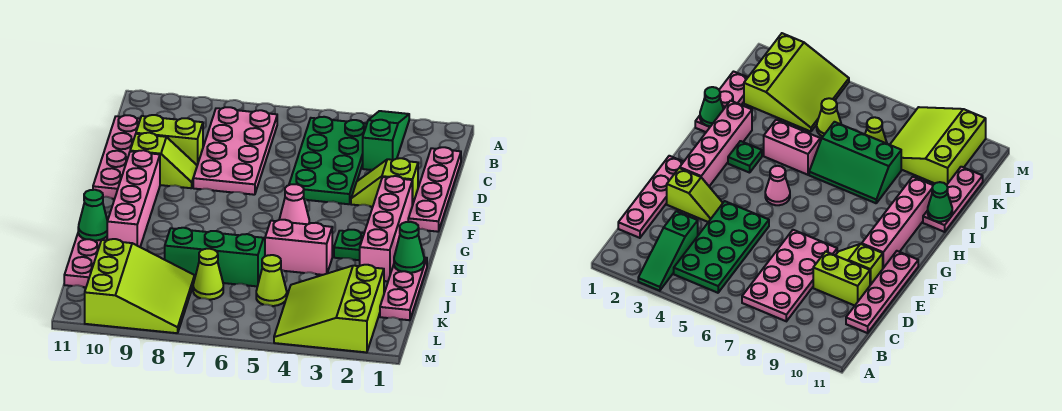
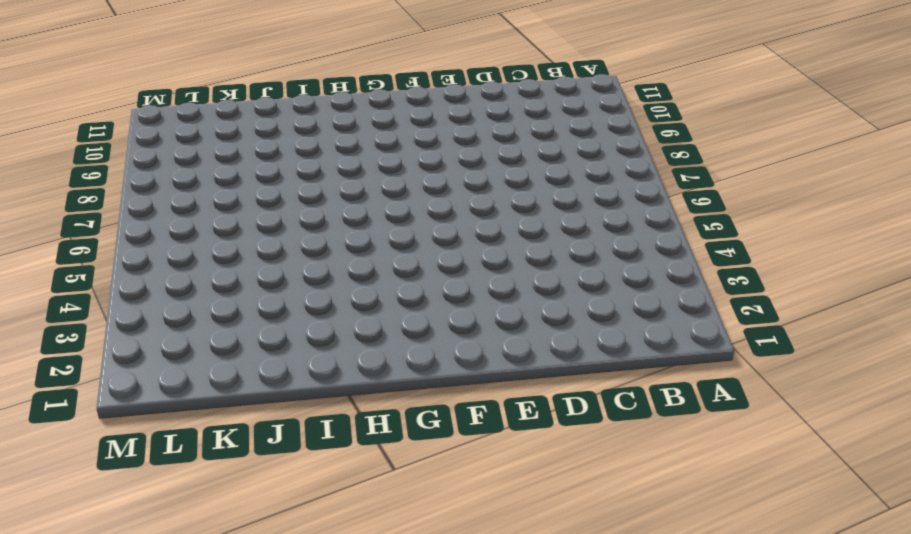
none -> green slope A3:C3 level 1 top C
none -> green plate B4:E5 level 1
none -> pink plate B7:E8 level 1

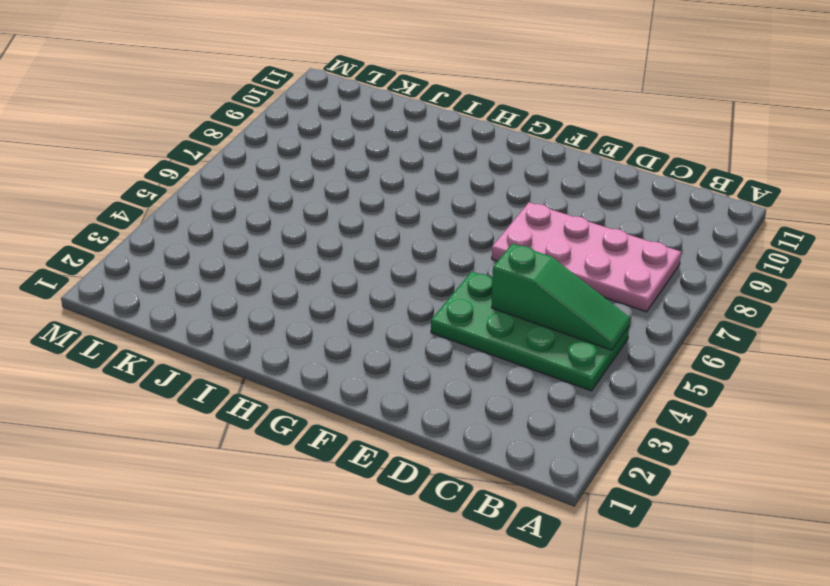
green slope B5:D5 level 2 top D -> green slope A3:C3 level 1 top C
none -> pink plate C1:F1 level 1
none -> pink plate C11:F11 level 1
none -> lime brick D9:D10 level 1

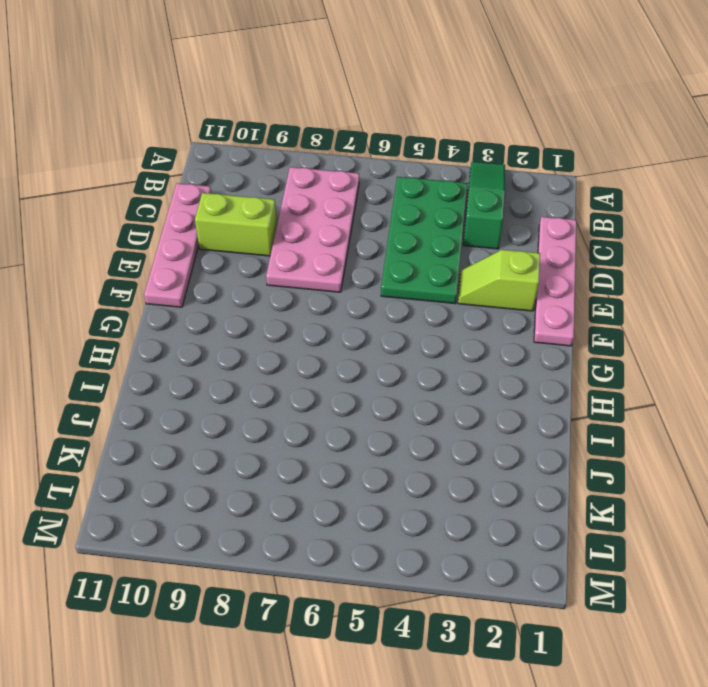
none -> lime slope E9:E10 level 1 top 10
none -> pink brick F2:I2 level 1
none -> pink brick F10:I10 level 1

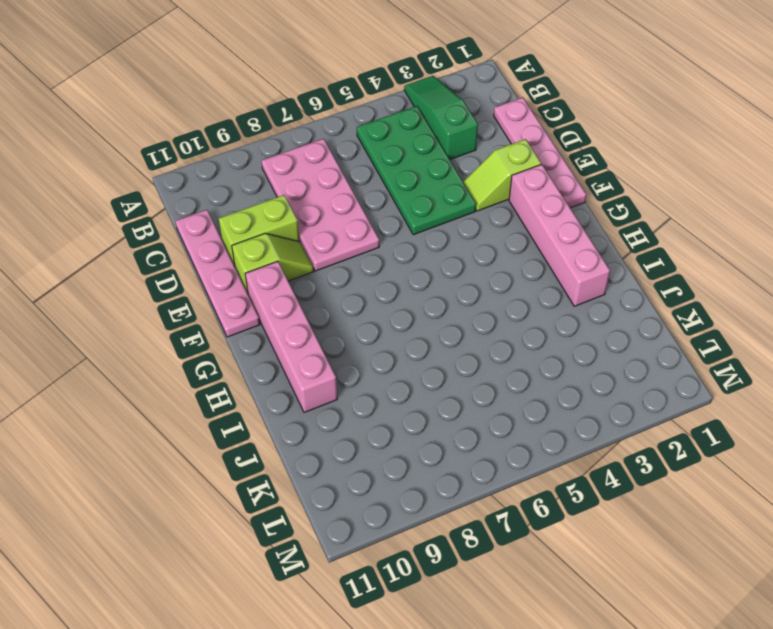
none -> pink cone G5 level 1
none -> green plate H3 level 1
none -> pink plate I1:K1 level 1

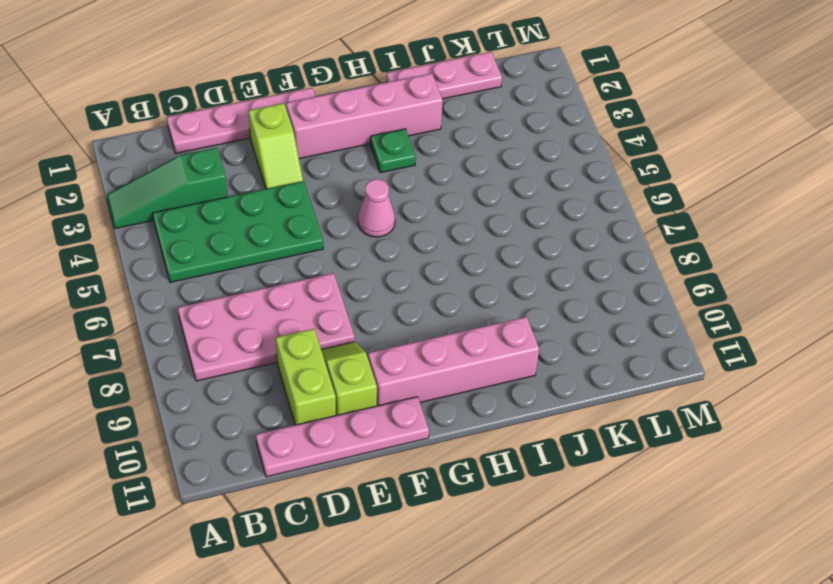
none -> pink brick I4:I5 level 1
none -> green slope I6:J8 level 1 top J
none -> pink plate I11:K11 level 1

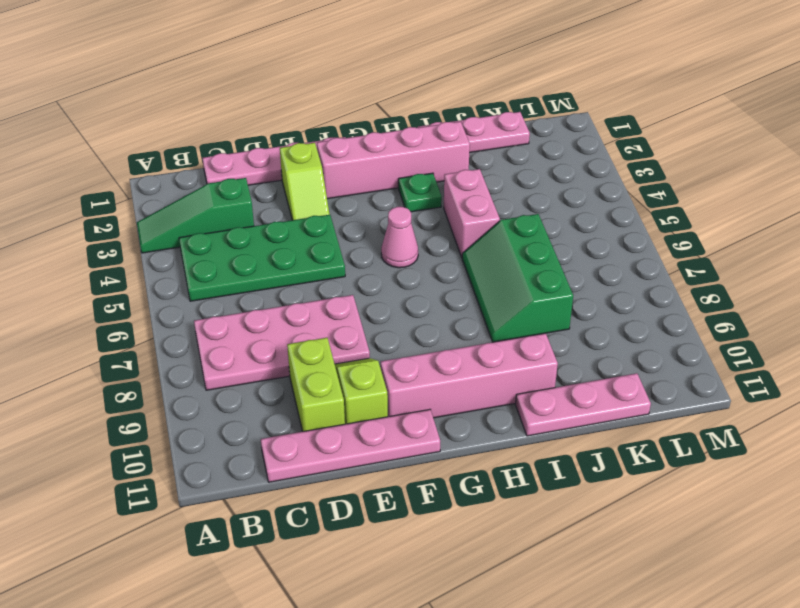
none -> lime slope K2:M4 level 1 top 2
none -> lime cone K5 level 1
none -> lime cone K7 level 1

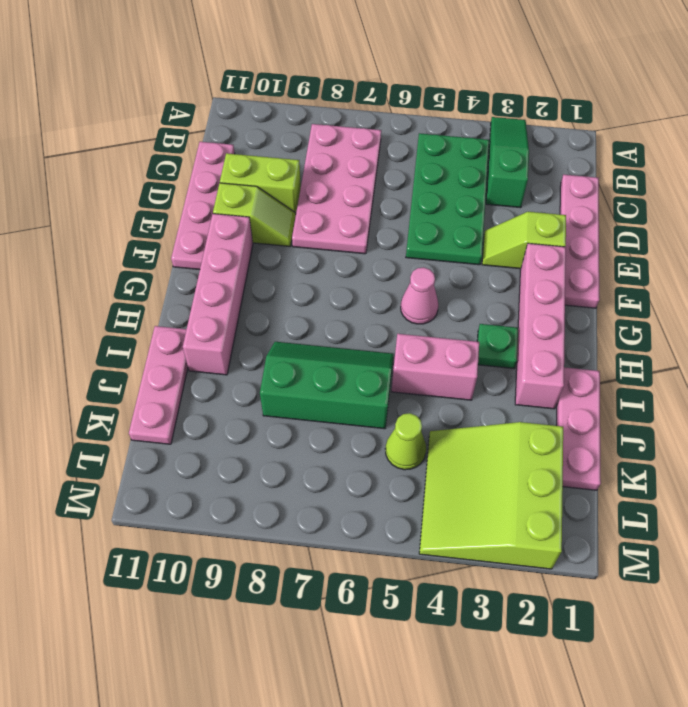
none -> lime cone K7 level 1
none -> lime slope K8:M10 level 1 top 10
none -> green cone I1 level 2

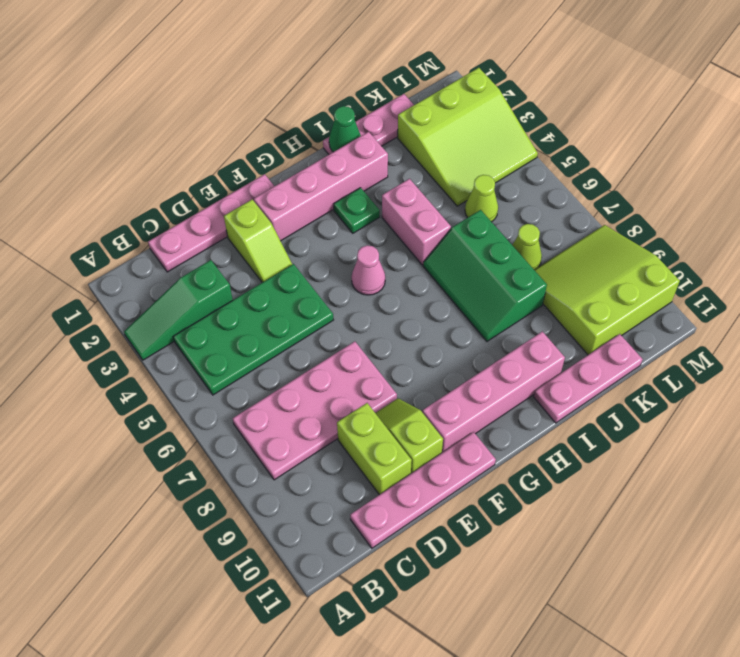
none -> green cone I11 level 2

